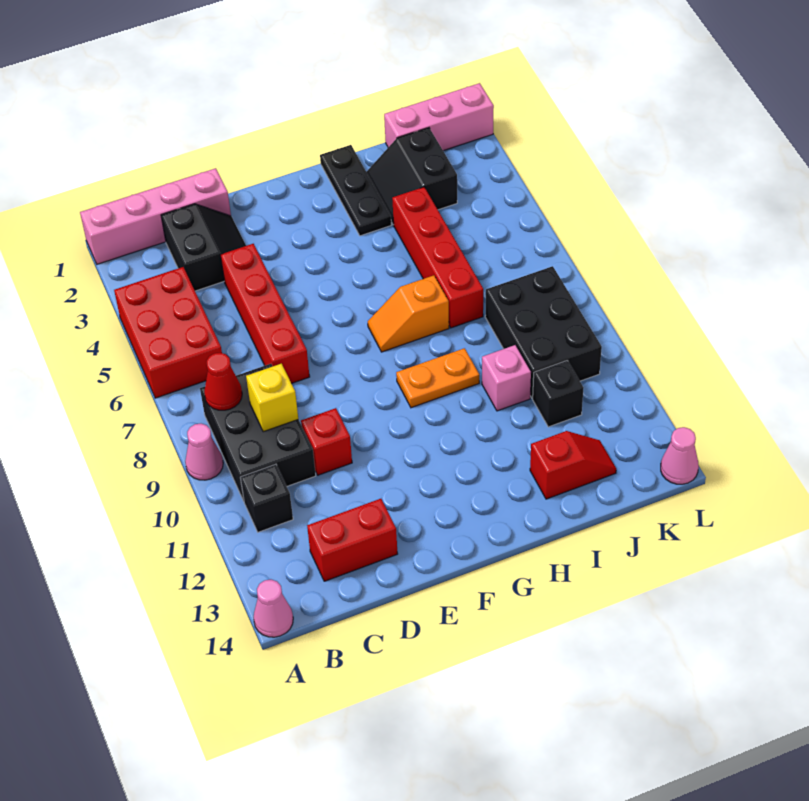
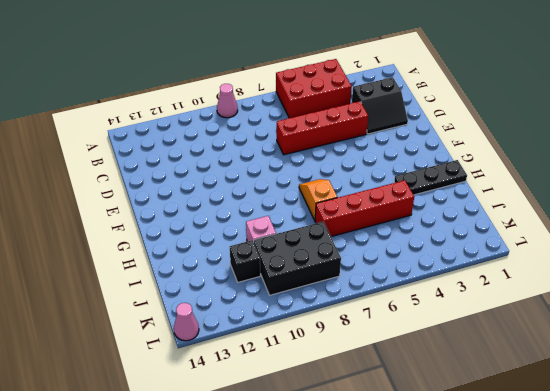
none -> pink brick A1:D1 level 1
none -> pink cone A14 level 1
none -> black brick B8:C10 level 1

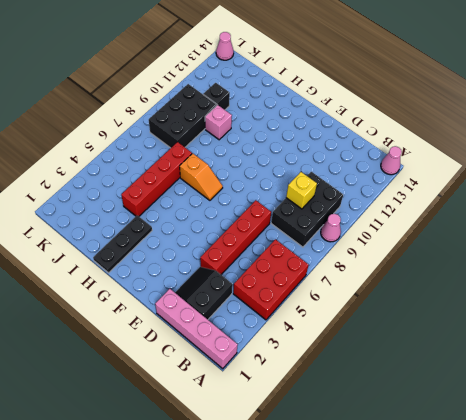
none -> black brick B11 level 1
none -> red brick C13:D13 level 1
none -> red brick D10 level 1

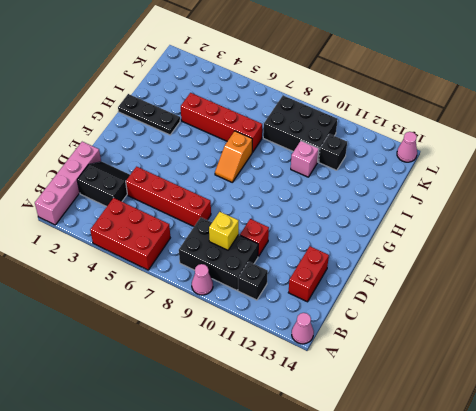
none -> orange plate G9:H9 level 1
none -> black slope I2:J3 level 1 top J
none -> red slope I13:J13 level 1 top I

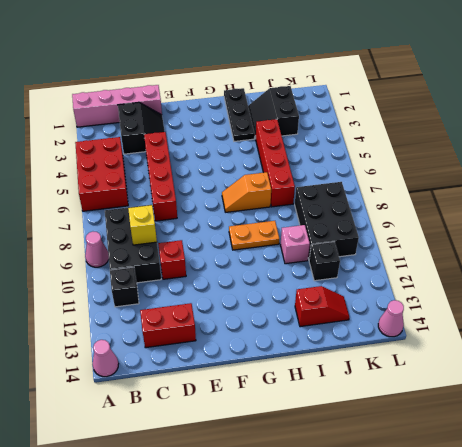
none -> pink brick J1:L1 level 1
none -> red cone B8 level 2

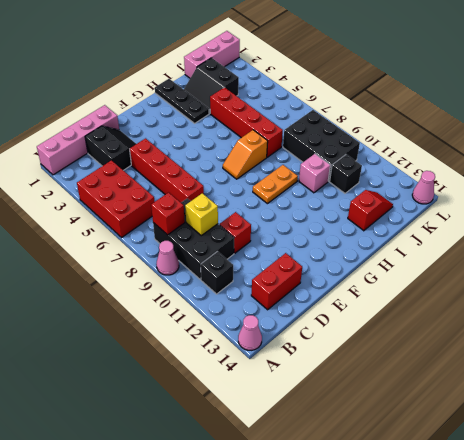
red brick B8 level 2 -> red cone B8 level 2

